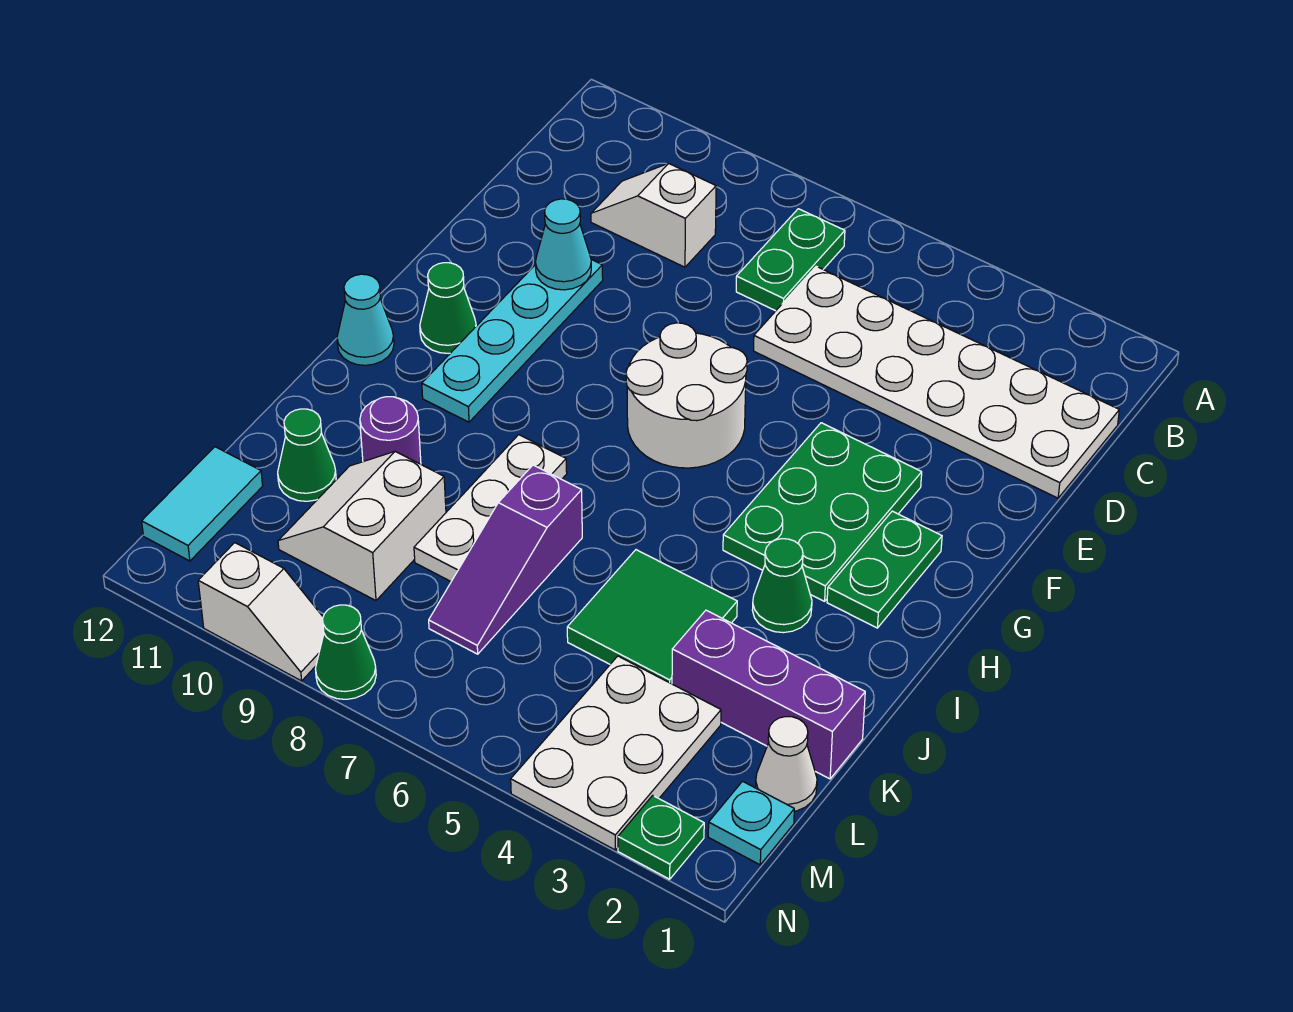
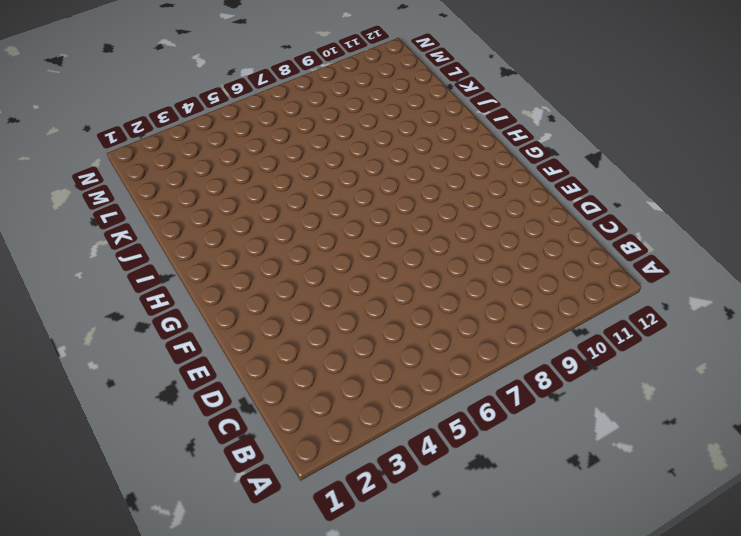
none -> green plate B7:C7 level 1
none -> white plate C1:D6 level 1
none -> white slope C9:C10 level 1 top 9

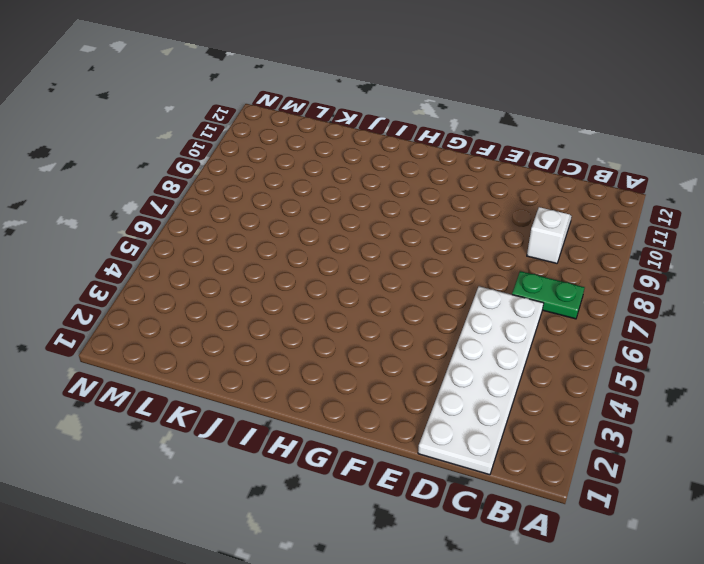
none -> cyan plate E10:H10 level 1
none -> green plate F3:H4 level 1
none -> white round brick F6:G7 level 1

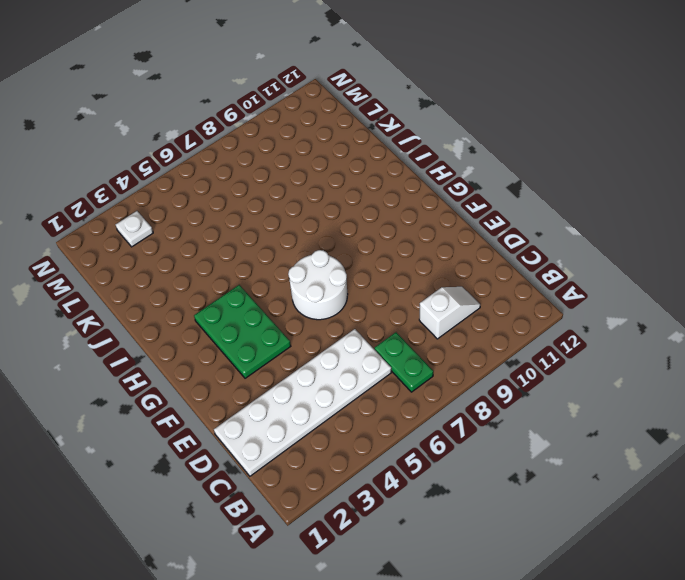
white plate M3 level 1 -> white plate L3:N4 level 1
none -> cyan plate E10:H10 level 1
none -> green plate G2:H2 level 1
none -> green cone G11 level 1

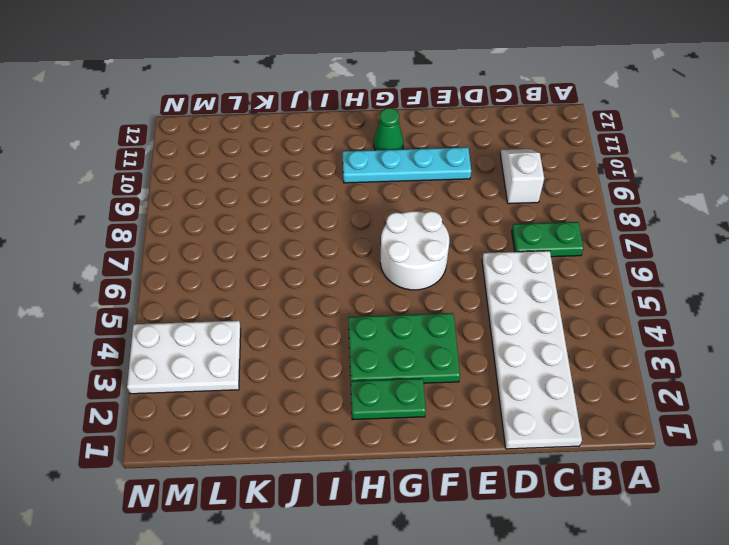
none -> cyan cone H12 level 1
none -> green cone I3 level 1
none -> white plate I8:K8 level 1

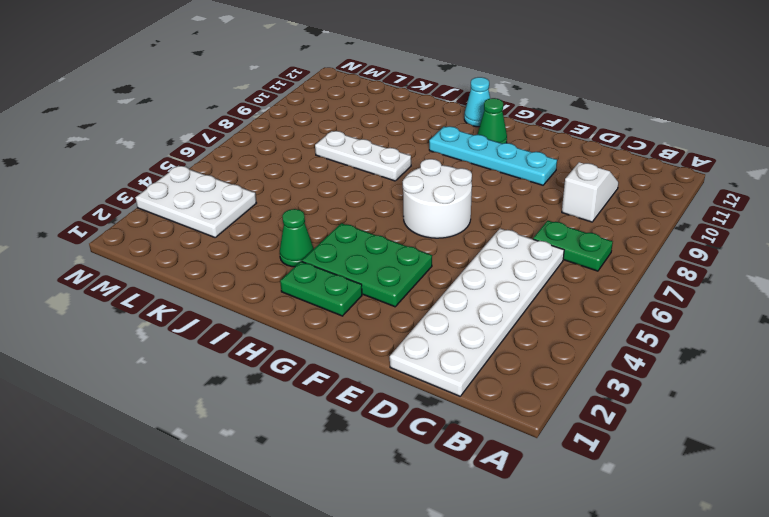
none -> green tile J4:K5 level 1
none -> purple slope J7:L7 level 1 top J
none -> purple round brick J10 level 1

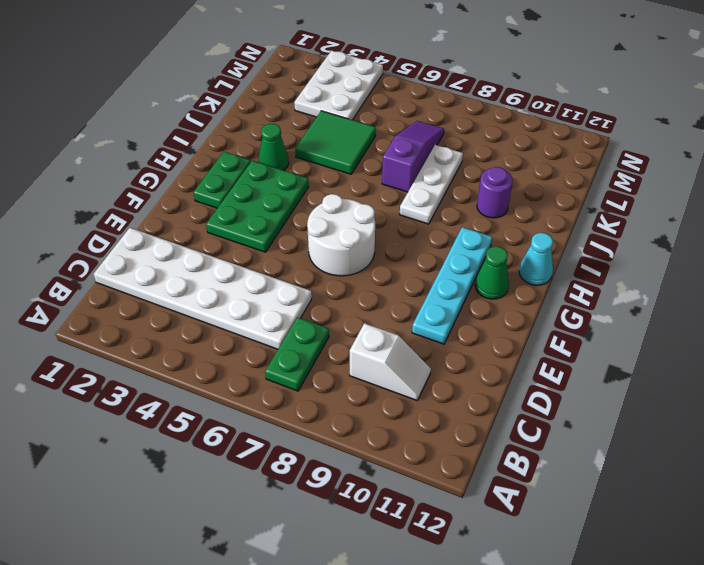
none -> purple brick K1:K3 level 1
none -> white slope K9:L10 level 1 top 9
none -> green cone K11 level 1

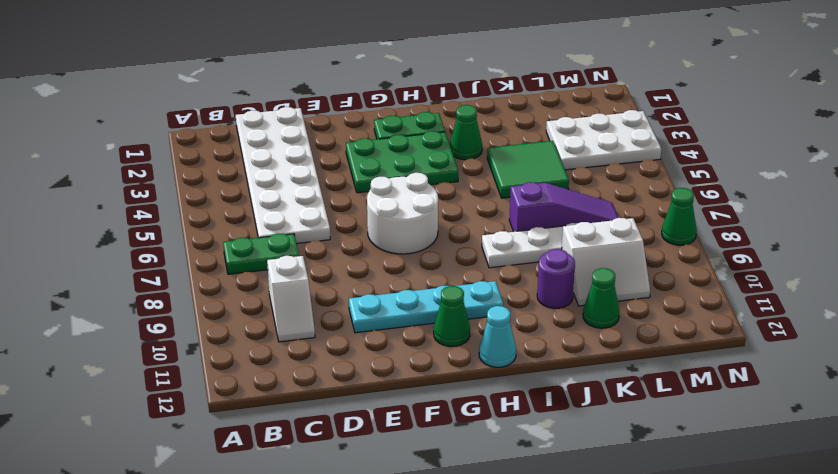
none -> purple brick K1:K3 level 1
none -> white cone L1 level 1
none -> cyan tile L12:M12 level 1

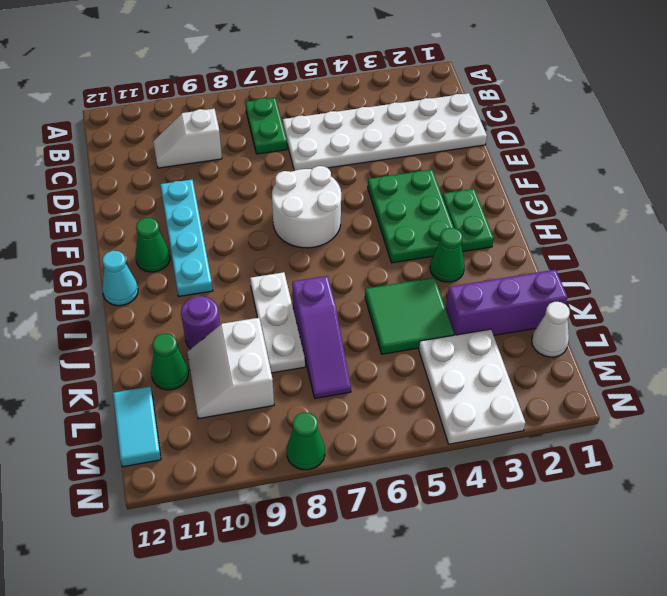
none -> cyan plate M1 level 1
none -> green plate N2 level 1
none -> white slope N9:N10 level 1 top 10

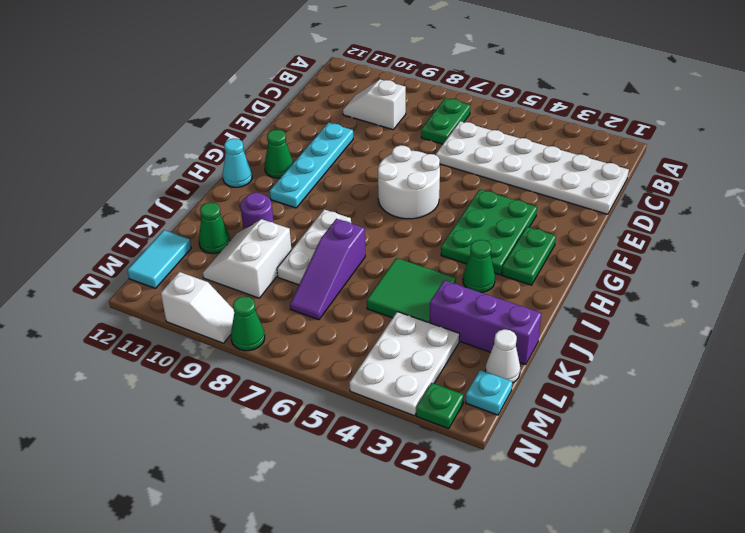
none -> cyan cone E10 level 2

